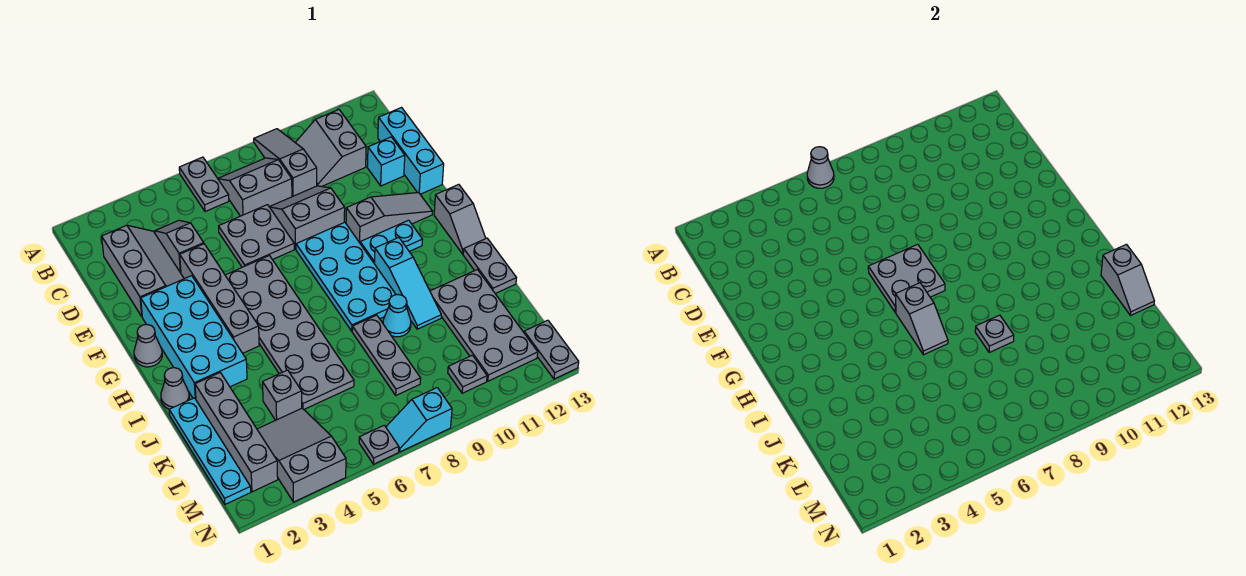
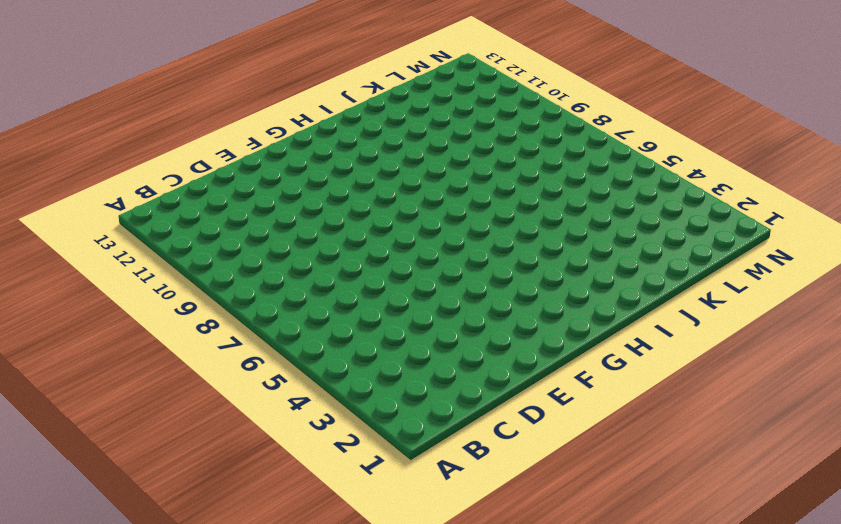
none -> grey plate A6:B6 level 1
none -> grey slope A9:C9 level 1 top C
none -> grey slope B7:C8 level 1 top C
none -> grey slope B10:C11 level 1 top 11

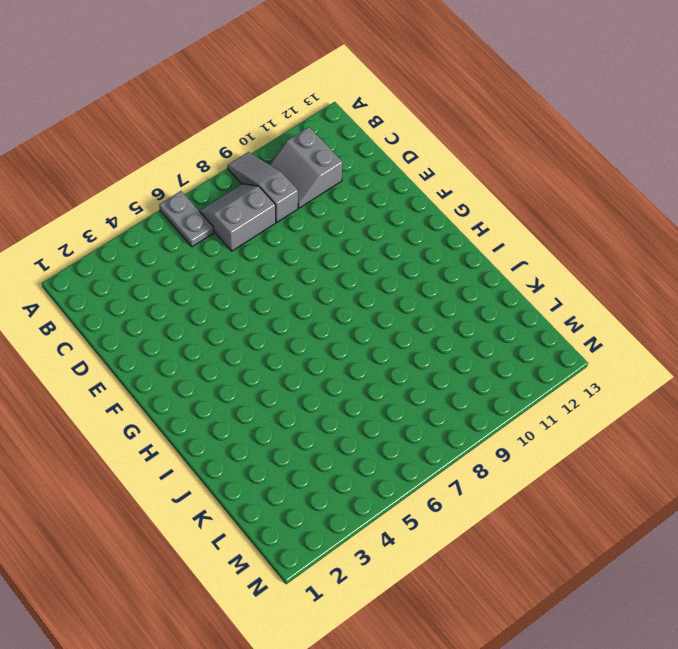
none -> grey slope C2:E3 level 1 top 2
none -> grey slope C4:D4 level 1 top D
none -> cyan brick C13:E13 level 1
none -> grey plate D6:E7 level 1

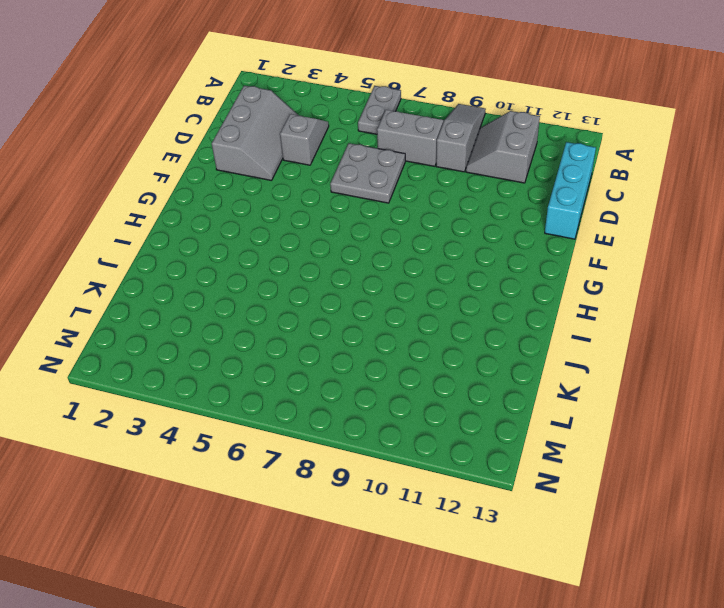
none -> grey slope D8:E9 level 1 top E
none -> cyan brick D12 level 1
none -> grey brick E4:H4 level 1
none -> cyan brick F2:I3 level 1

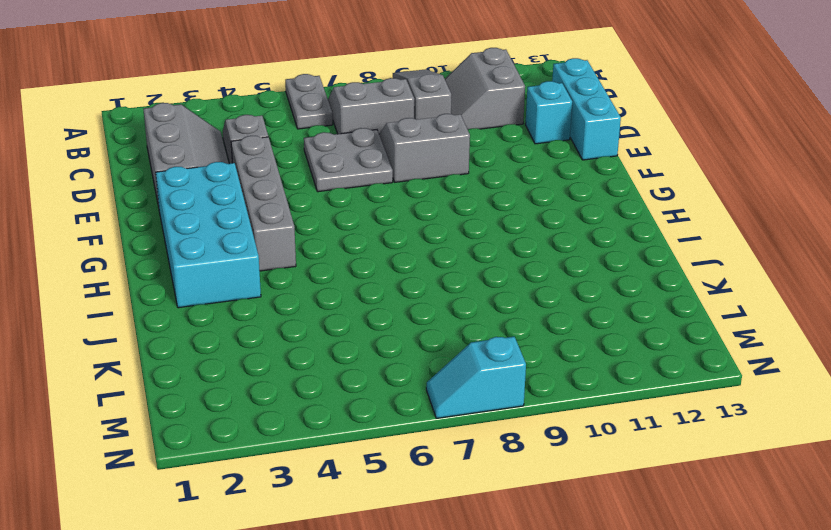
none -> grey plate F5:K6 level 1
none -> cyan plate F8:I9 level 1
none -> grey slope F10:F12 level 1 top 10
none -> grey cone G1 level 1

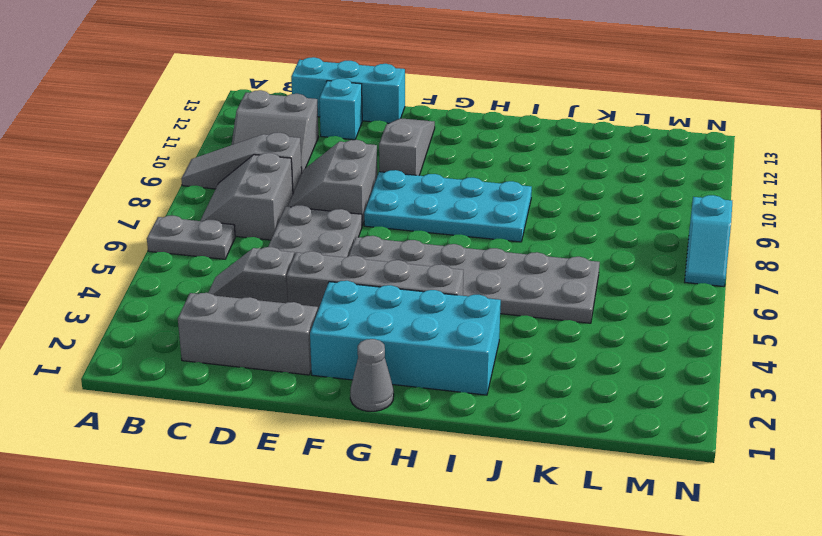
none -> cyan plate G10:G11 level 1
none -> grey slope G13:H13 level 1 top G
none -> cyan slope H10:J10 level 1 top H
none -> grey cone I1 level 1

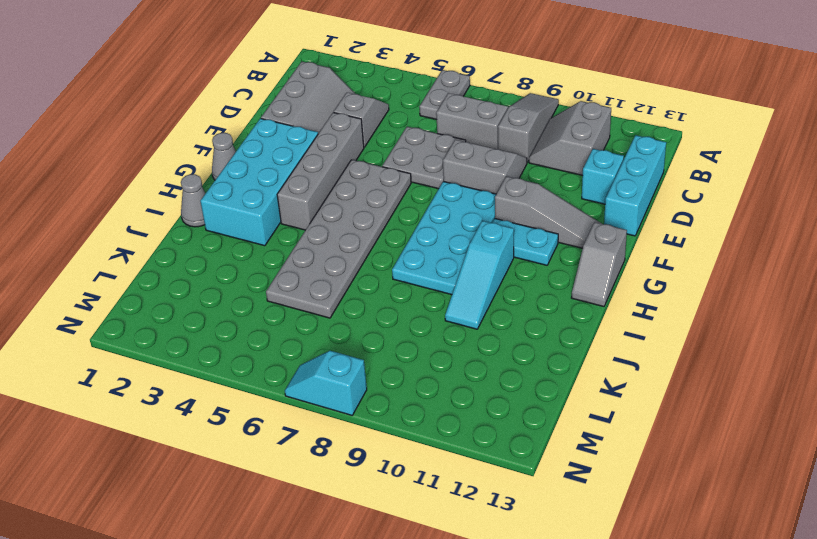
none -> grey plate I13:J13 level 1
none -> cyan plate J1:M1 level 1
none -> grey brick J2:M2 level 1
none -> grey plate J8:L8 level 1

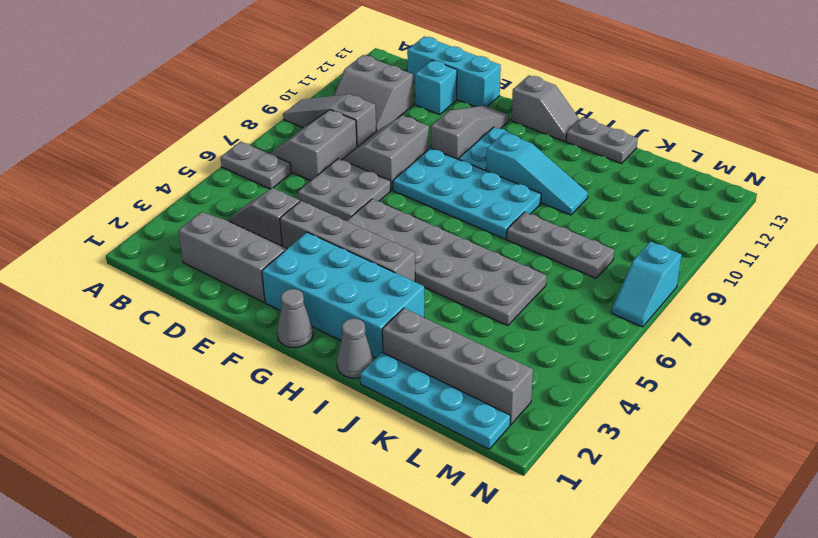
none -> cyan cone J9 level 1
none -> grey plate J11:M12 level 1
none -> grey brick K4 level 1
none -> grey slope L3:N4 level 1 top N

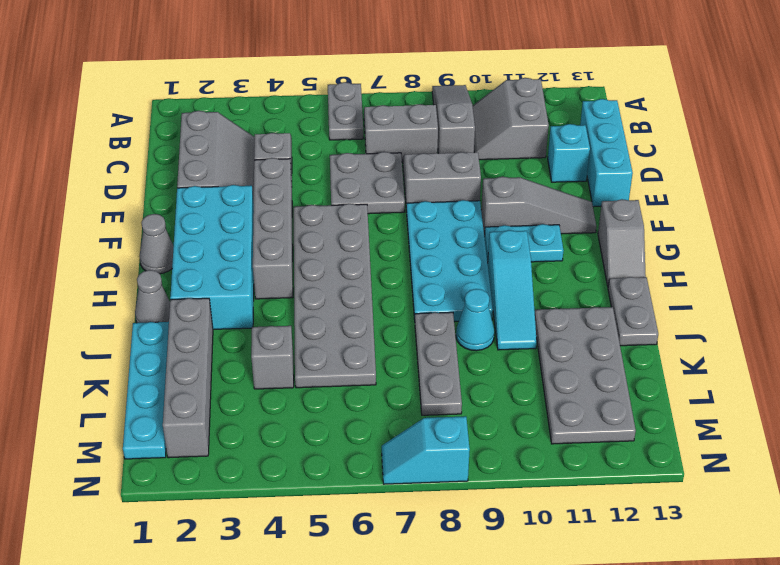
none -> grey slope L3:N4 level 1 top N
none -> grey plate M10 level 1
none -> grey plate M13:N13 level 1
none -> grey plate N6 level 1

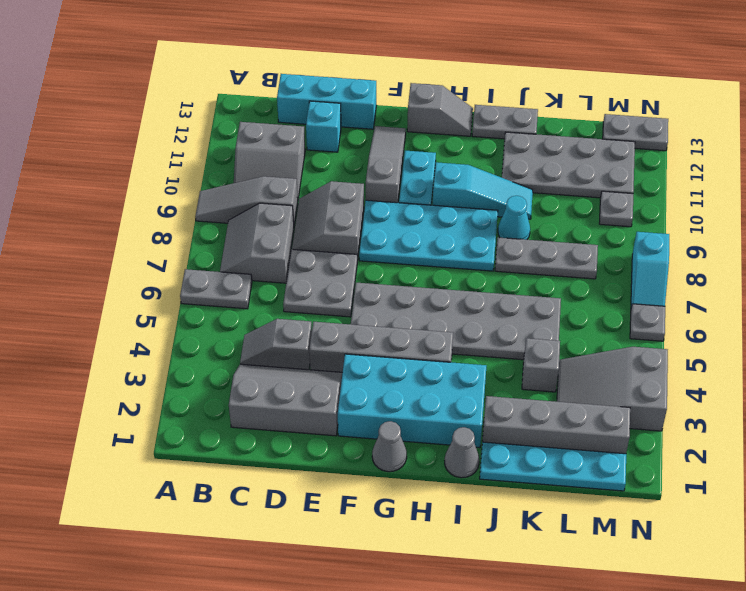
none -> grey cone A6 level 2
none -> grey plate F6:G7 level 2
none -> grey slope H6:I6 level 2 top H
none -> grey plate J8 level 2

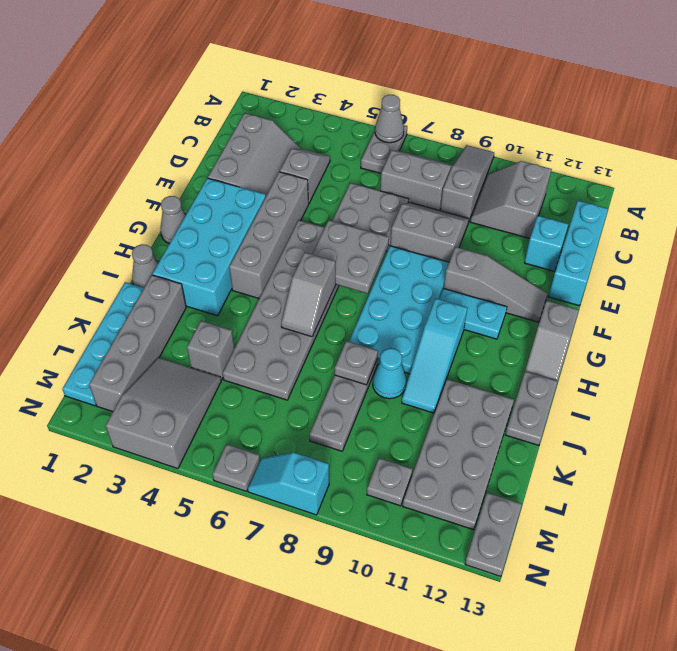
none -> grey slope J13:K13 level 2 top J

